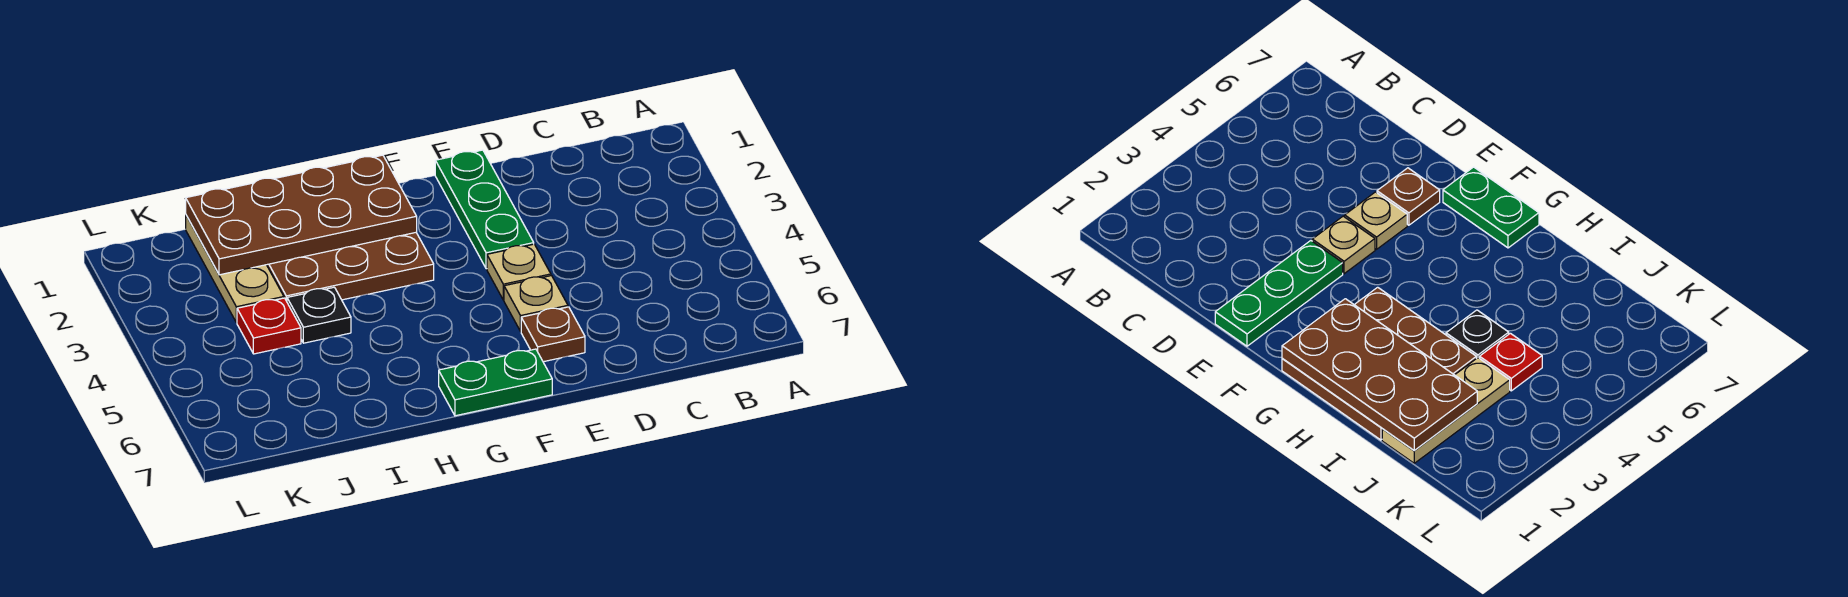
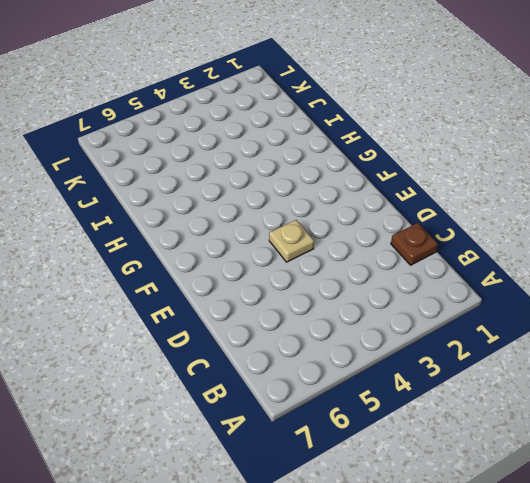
brown plate C1 level 1 -> brown plate E6 level 1
none -> green plate E1:E3 level 1
none -> tan plate E5 level 1

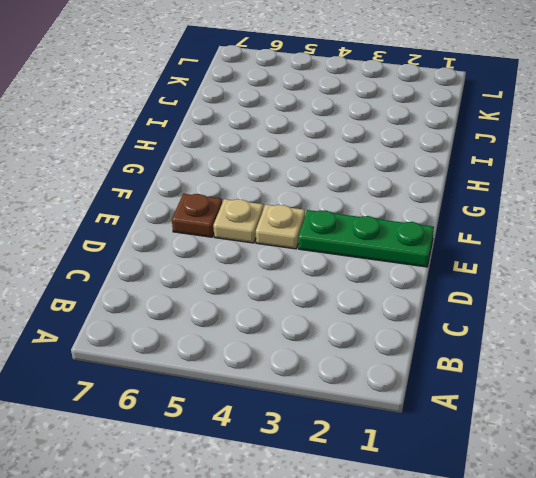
none -> green plate F7:G7 level 1
none -> brown plate G1:I3 level 1

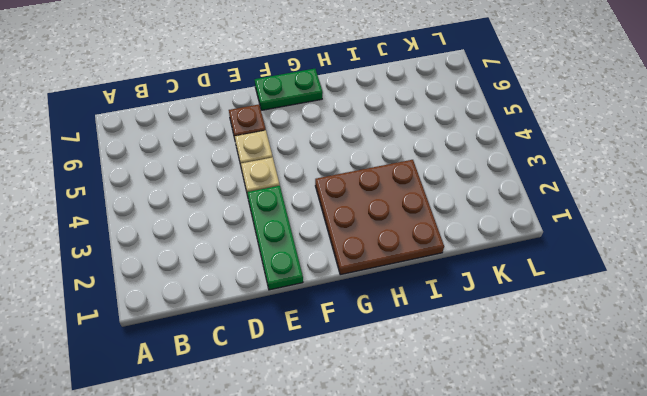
none -> black plate I4 level 1
none -> tan plate J1:J3 level 1

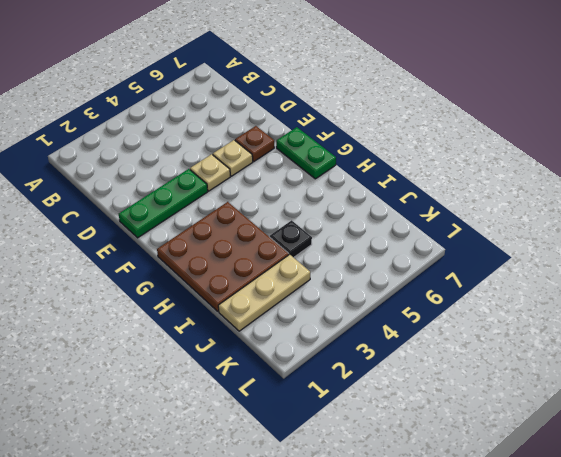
none -> red plate J4 level 1
none -> brown plate G1:J2 level 2

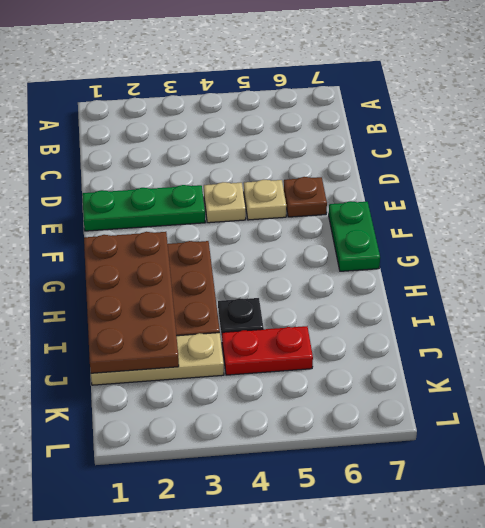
red plate J4:J5 level 1 -> red plate J4 level 1

